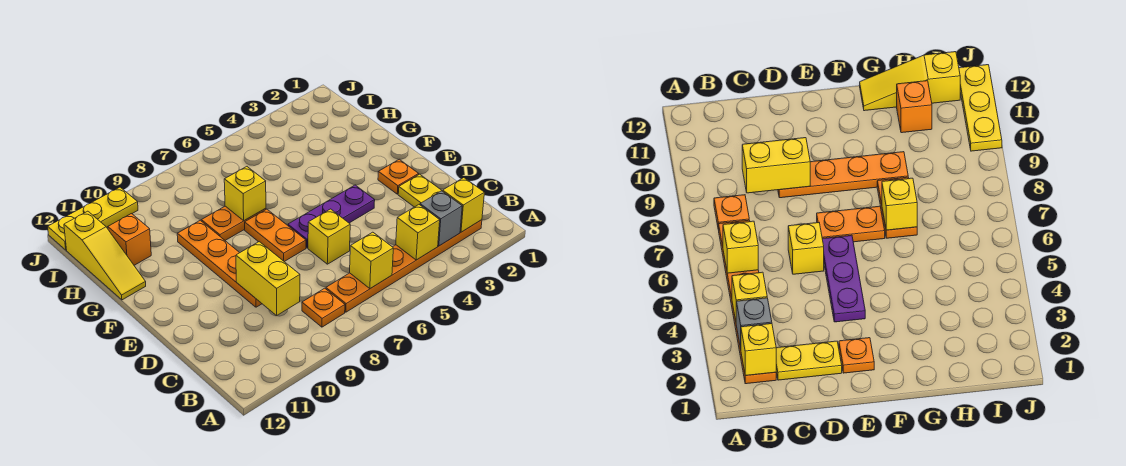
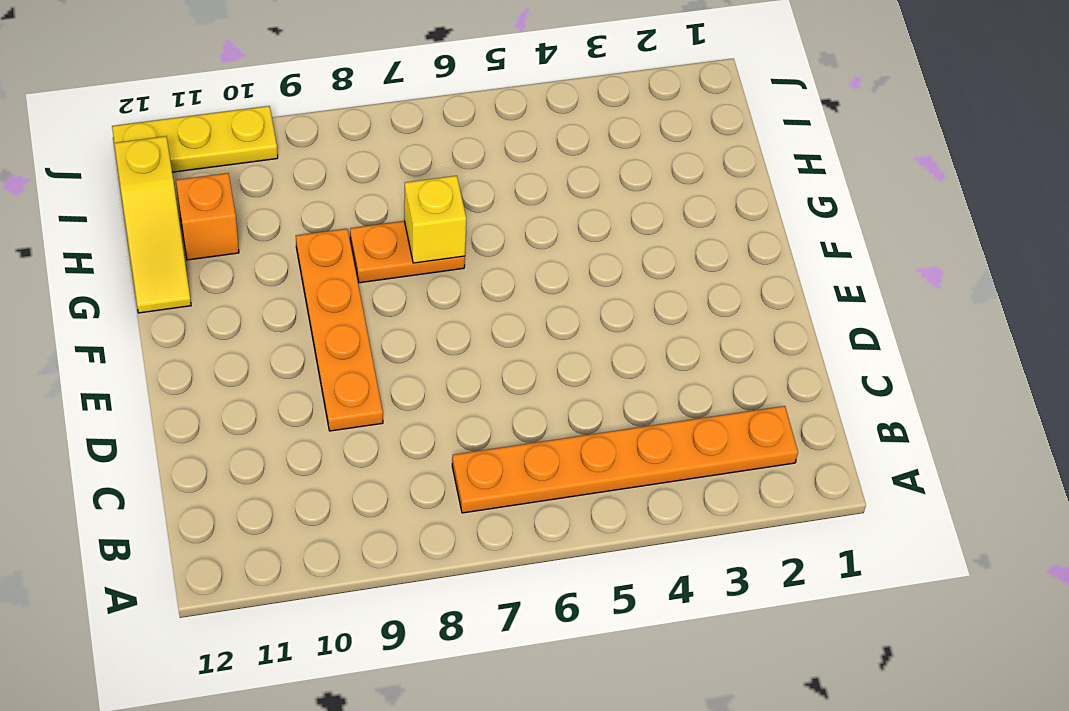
none -> orange plate B8 level 1
none -> yellow plate C2:D2 level 1
none -> yellow brick D6 level 1

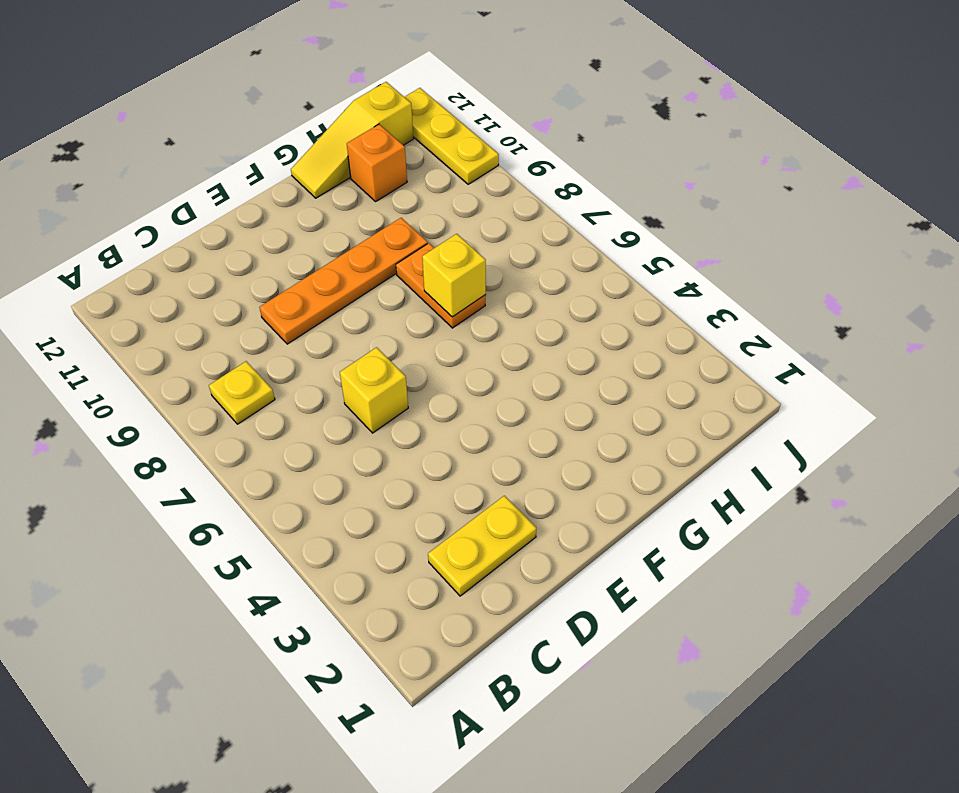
yellow plate B8 level 1 -> orange plate B8 level 1
none -> orange plate B2:B7 level 1
none -> orange plate E2 level 1
none -> purple plate E4:E6 level 1

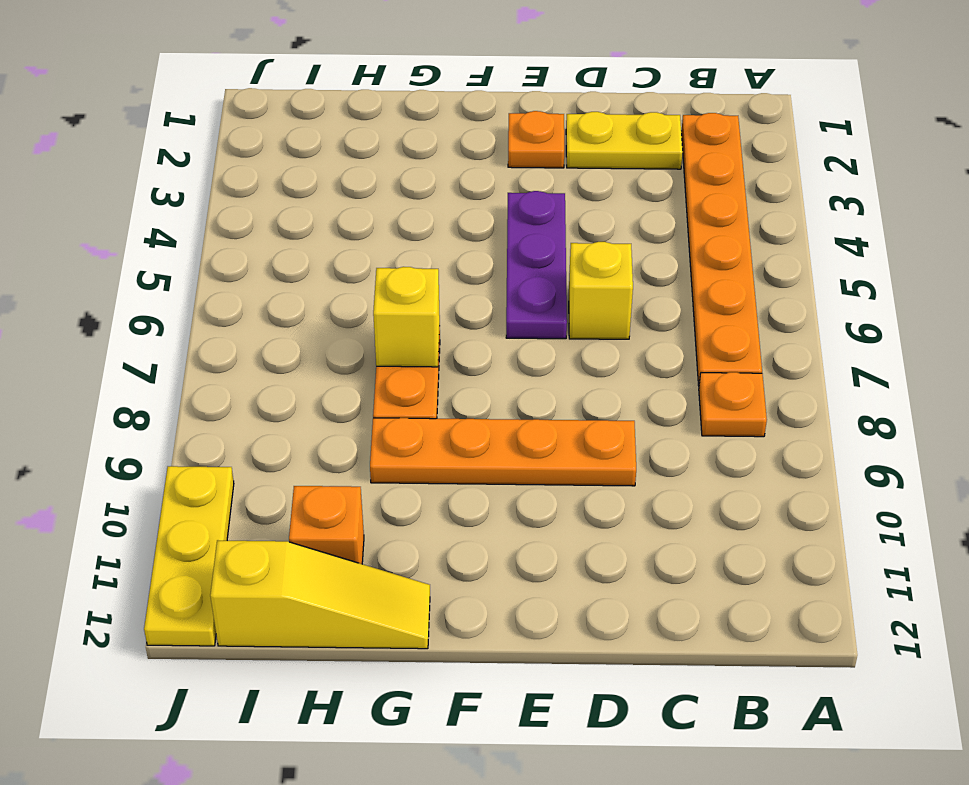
none -> orange plate E7:F7 level 1
none -> yellow brick B2 level 2
none -> grey brick B3 level 2

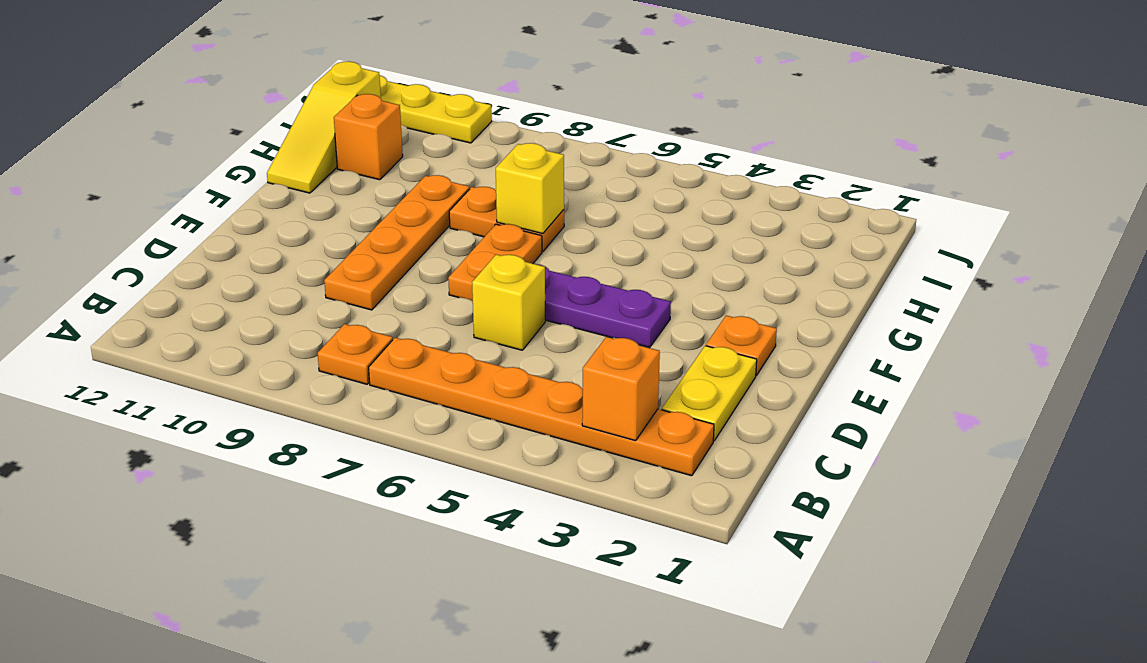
orange brick B3 level 2 -> grey brick B3 level 2
none -> yellow brick B2 level 2
none -> yellow brick B4 level 2
none -> yellow brick B6 level 2

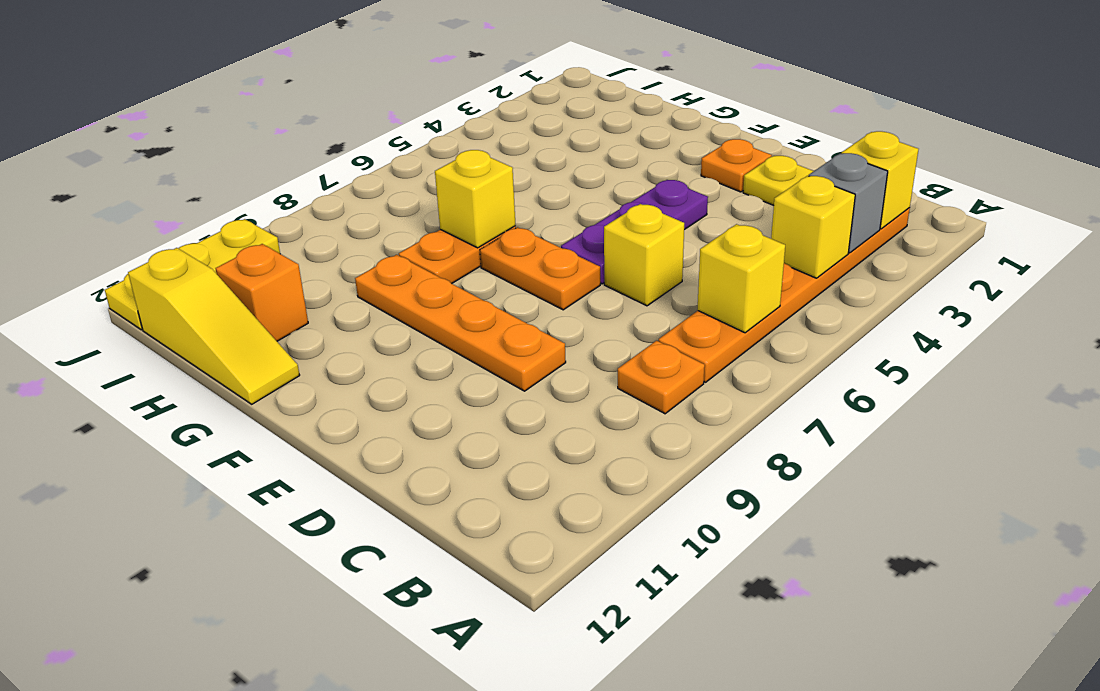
none -> yellow brick C9:D9 level 2

